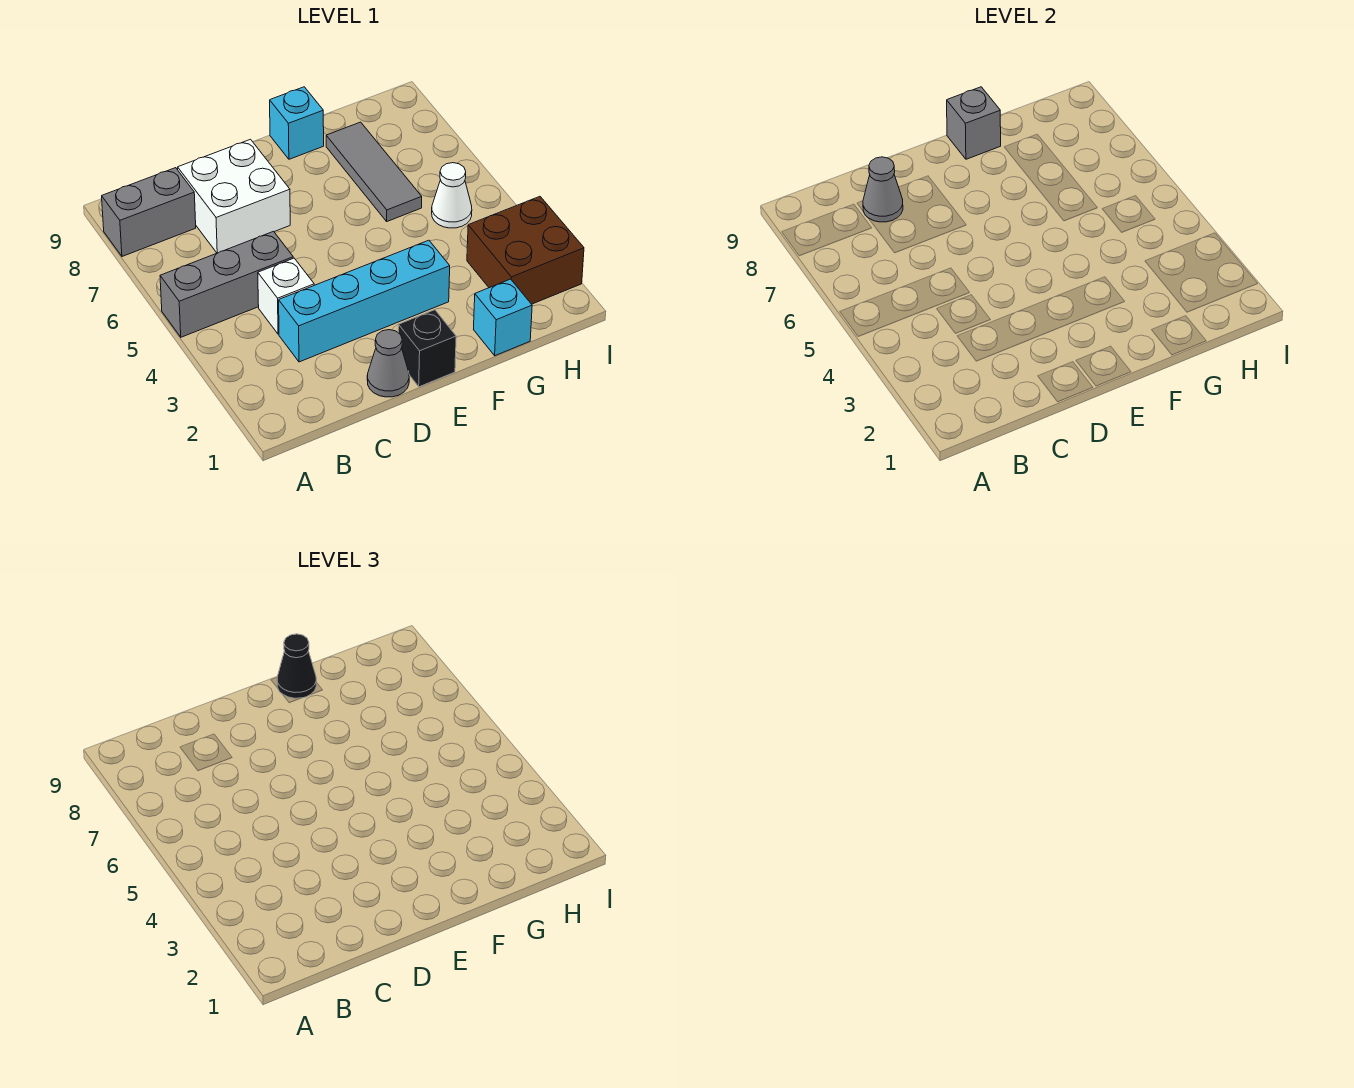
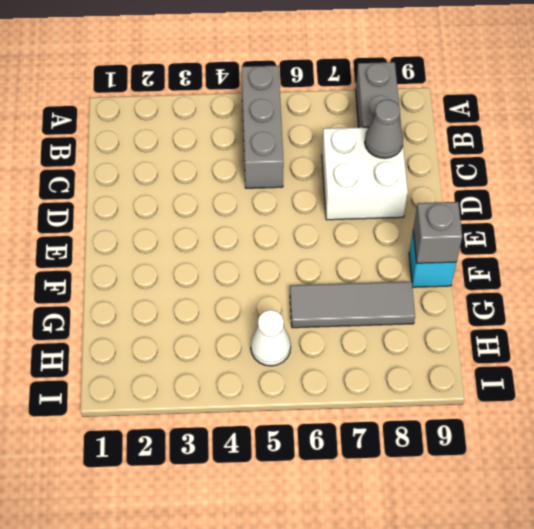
none -> cyan brick C3:F3 level 1
none -> white brick C4 level 1
none -> grey cone D1 level 1

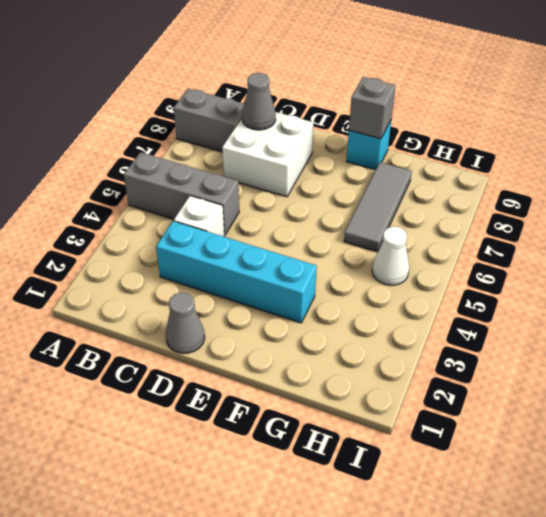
none -> black brick E1 level 1
none -> cyan brick G1 level 1
none -> brown brick H2:I3 level 1

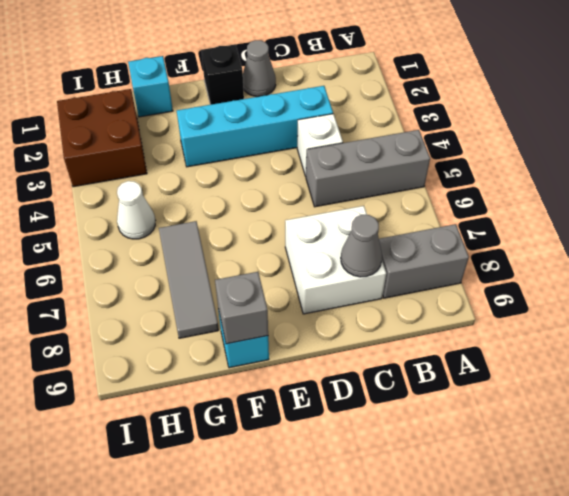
none -> black cone F9 level 3

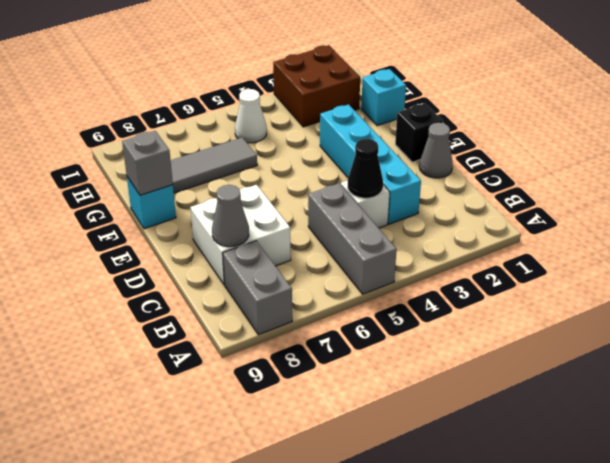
black cone C4 level 2 -> black cone F9 level 3

